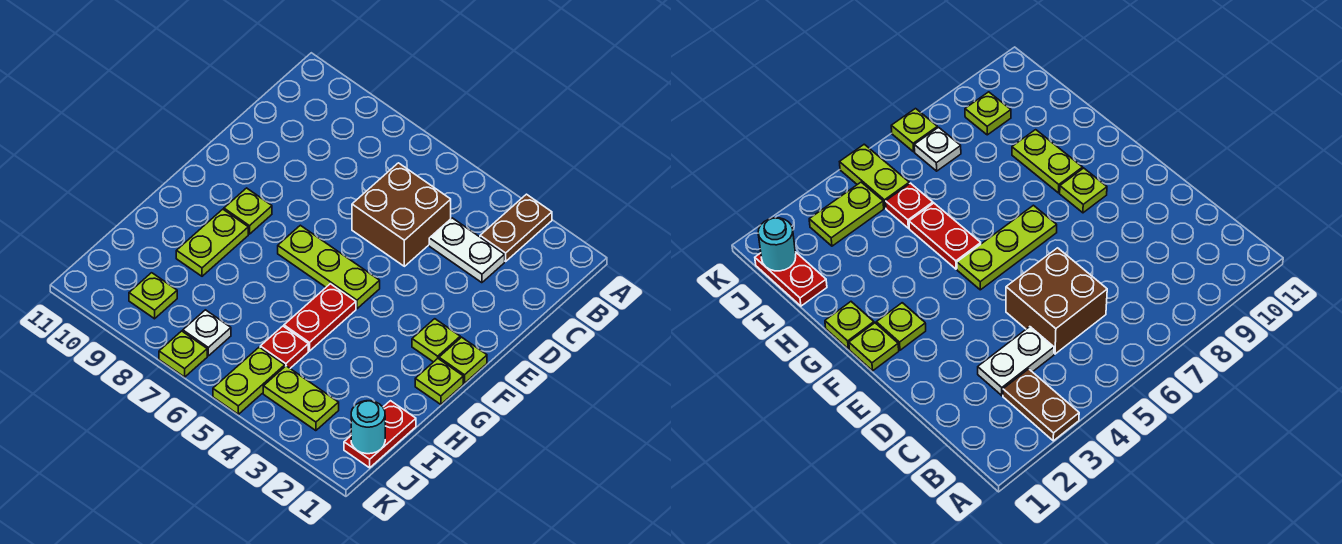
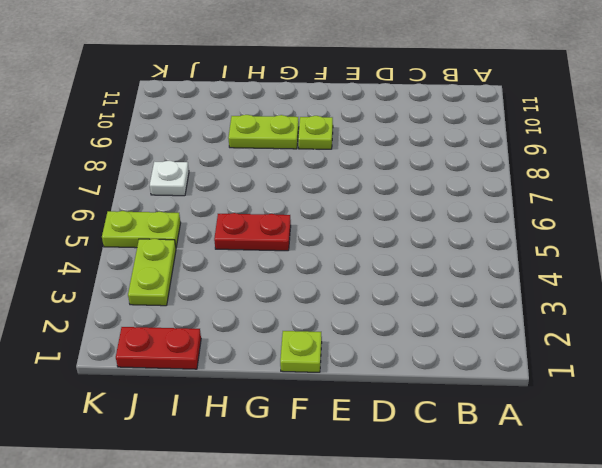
none -> brown plate A3:B3 level 1
none -> white plate C3:C4 level 1
none -> brown brick C5:D6 level 1

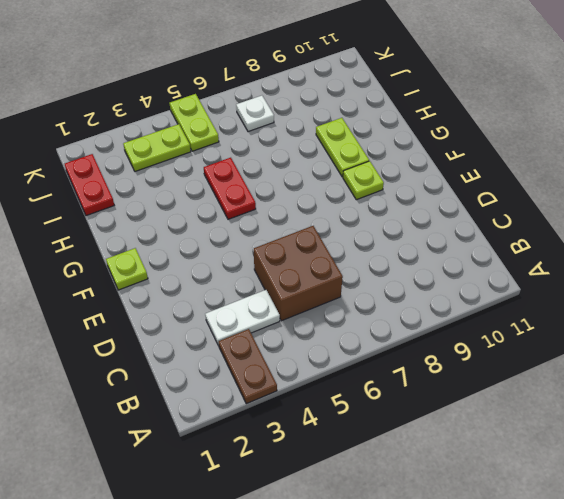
none -> lime plate F2 level 1
none -> lime plate F5:F7 level 1
none -> lime plate G1 level 1

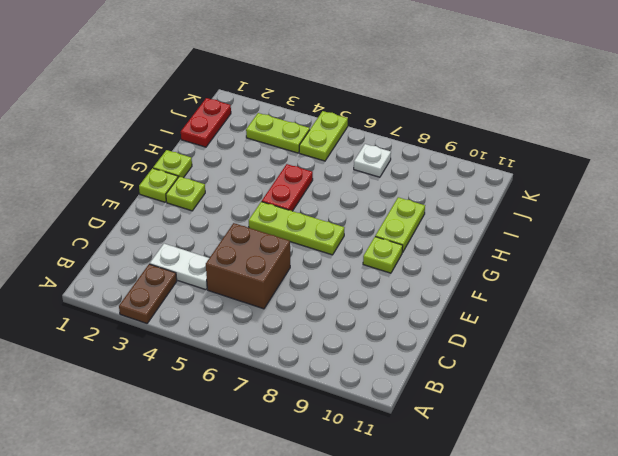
none -> red plate I5 level 1
none -> lime plate J9 level 1
none -> lime plate K7 level 1

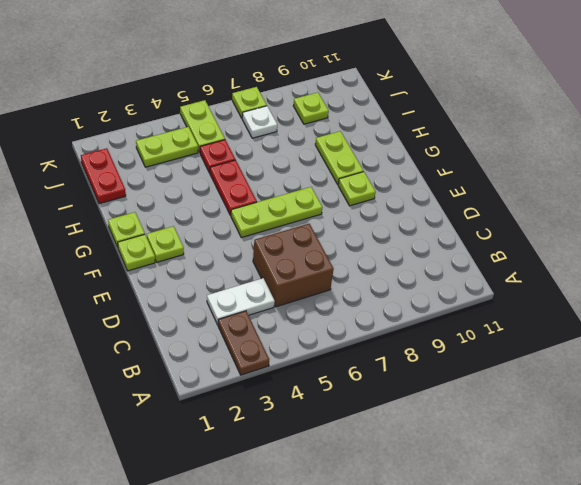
none -> cyan round brick J1 level 2

